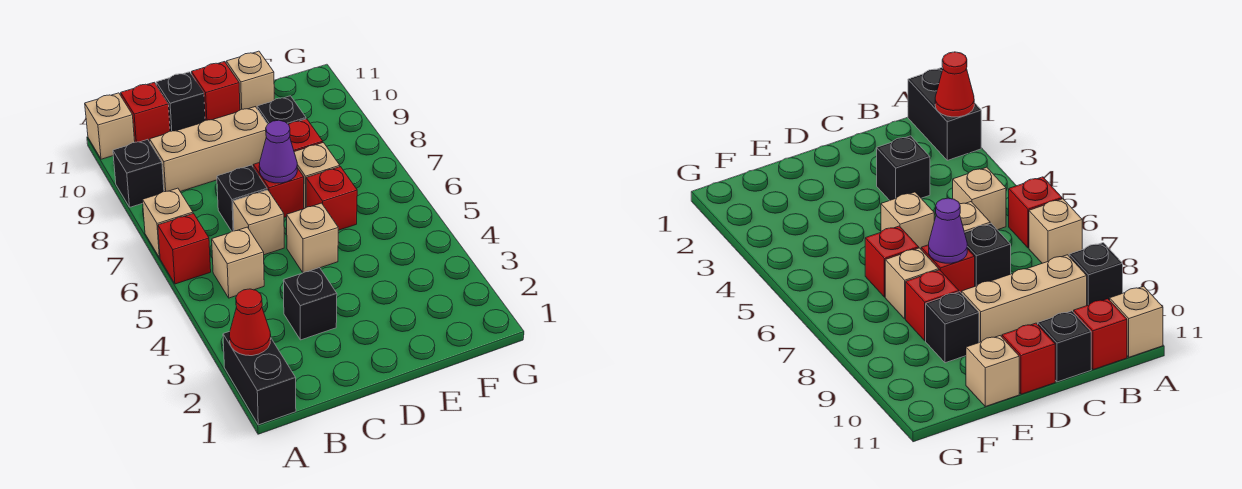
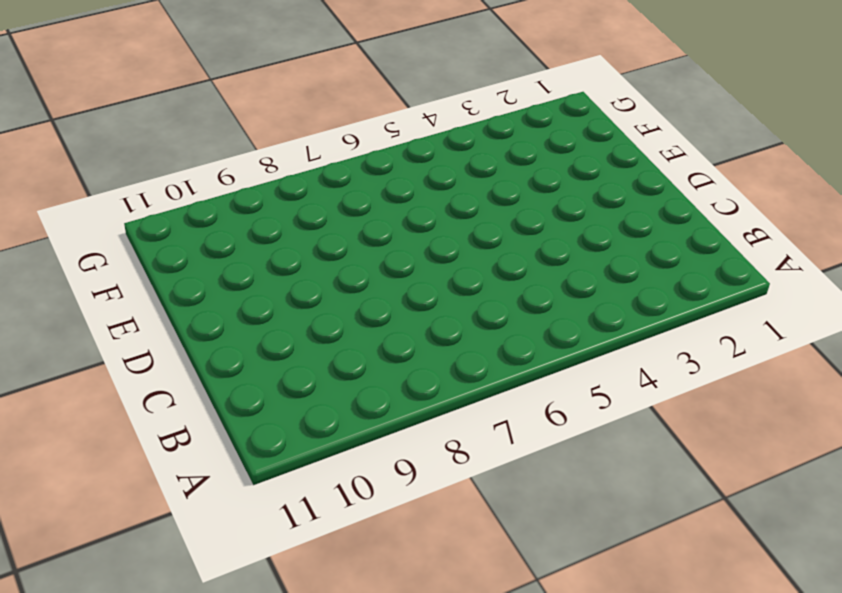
none -> black brick A1:A2 level 1
none -> red brick A6 level 1
none -> tan brick A7 level 1

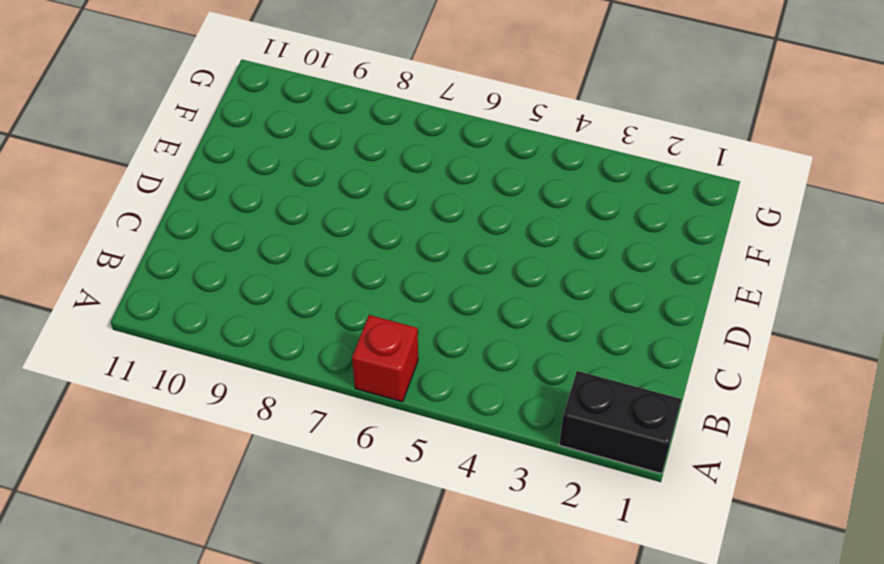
none -> tan brick A7 level 1
none -> black brick A9 level 1
none -> tan brick A11 level 1

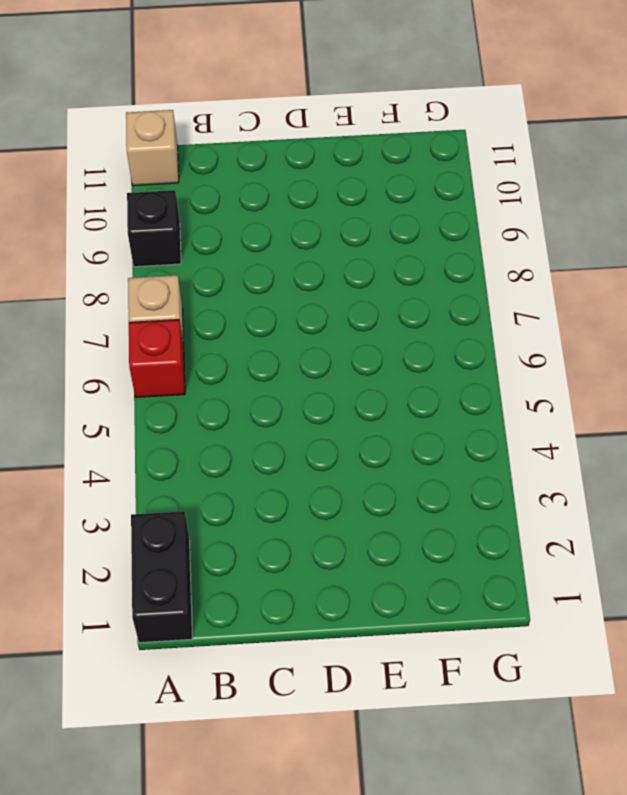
none -> tan brick B5 level 1
none -> tan brick B9:D9 level 1
none -> red brick B11 level 1

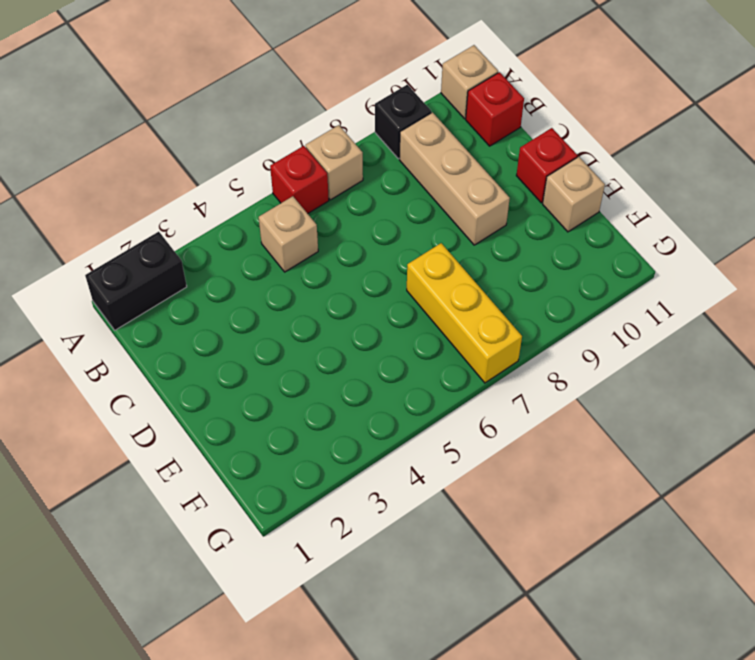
yellow brick E7:G7 level 1 -> tan brick E7 level 1
none -> black brick C3 level 1
none -> tan brick C6 level 1
none -> black brick C7 level 1

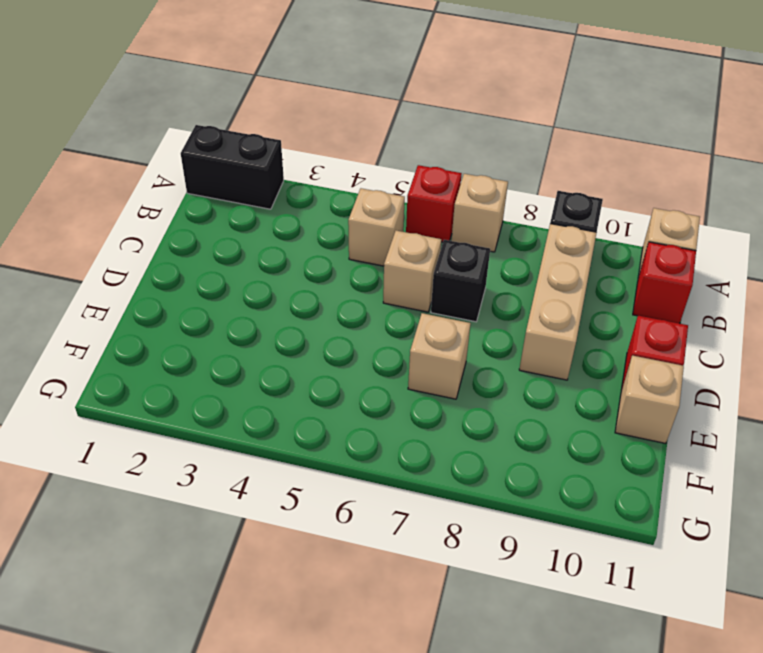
none -> black brick C3 level 1
none -> black brick C11 level 1
none -> tan brick D5 level 1

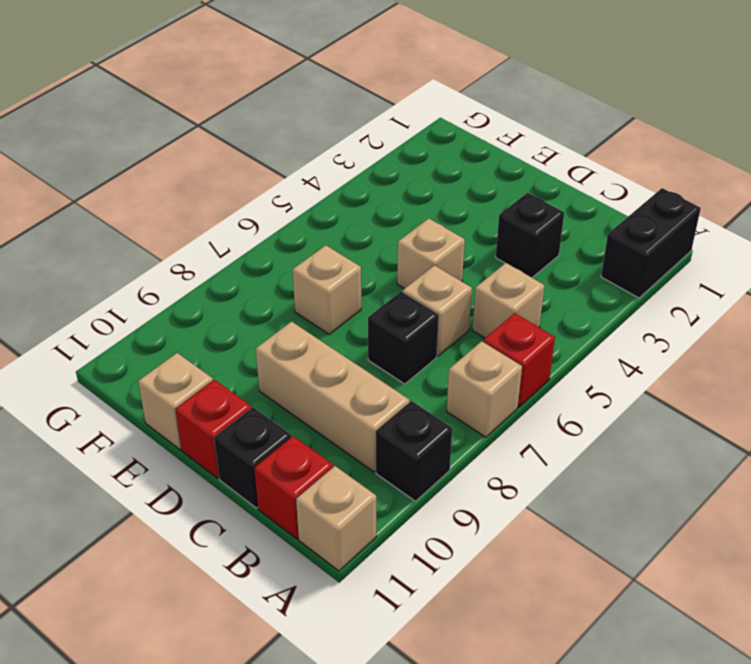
none -> red brick D7 level 1
none -> red brick E6 level 1
none -> red brick E8 level 1

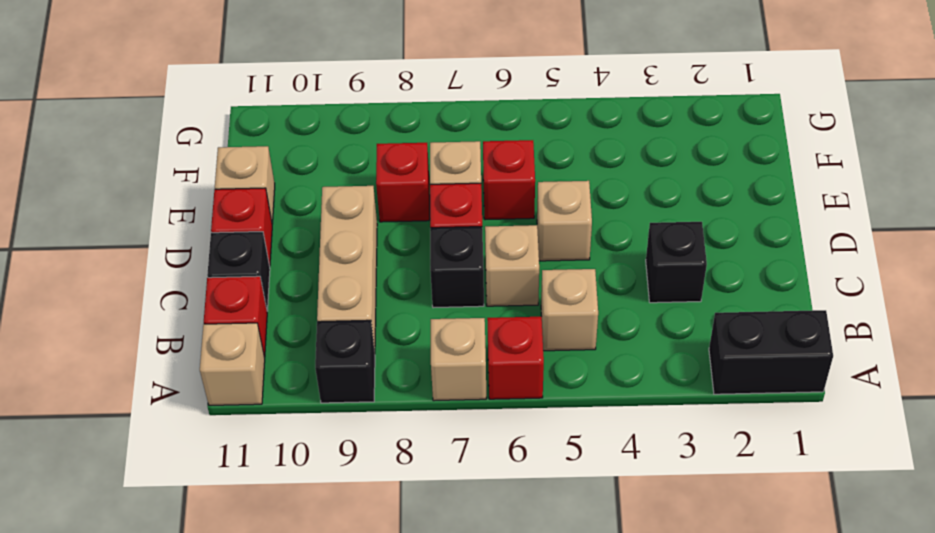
none -> black brick E9 level 1
none -> red cone A2 level 2
none -> purple cone D7 level 2

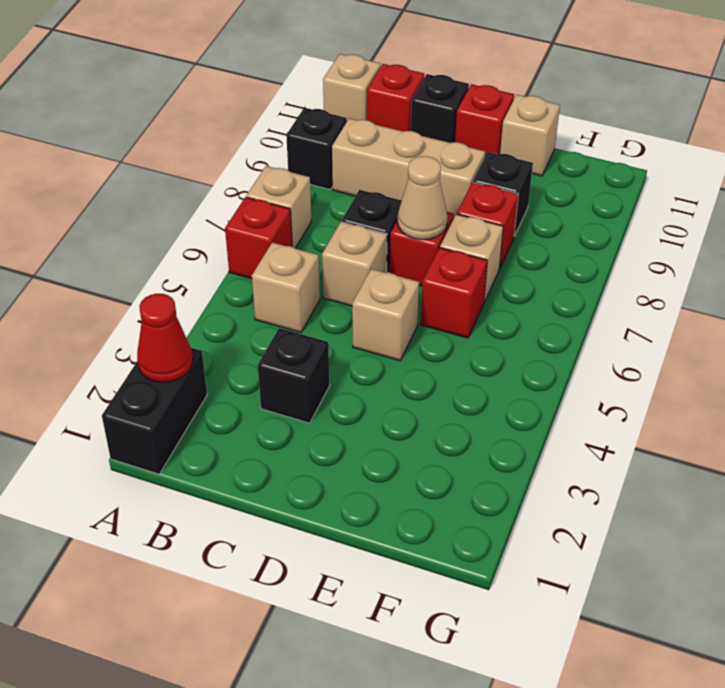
tan cone D7 level 2 -> purple cone D7 level 2

